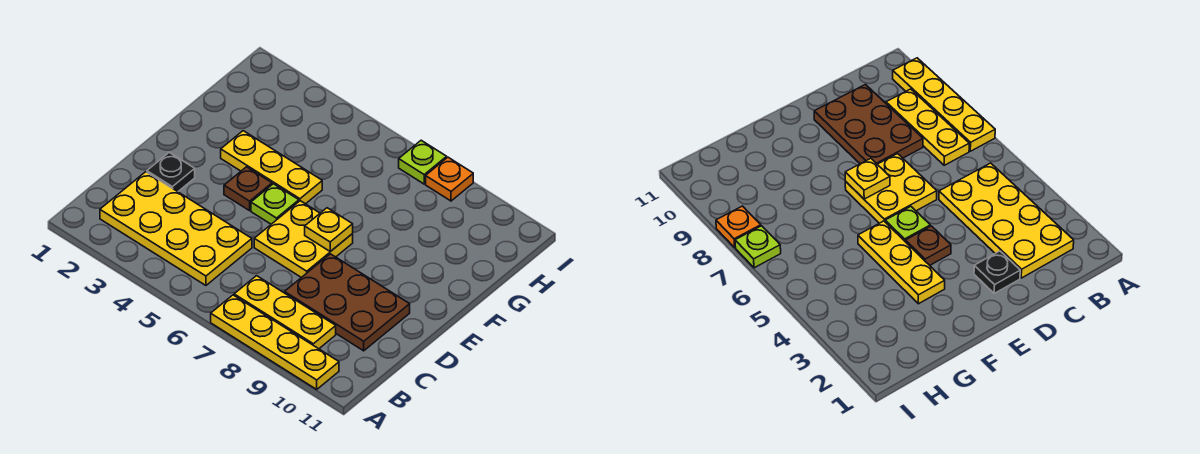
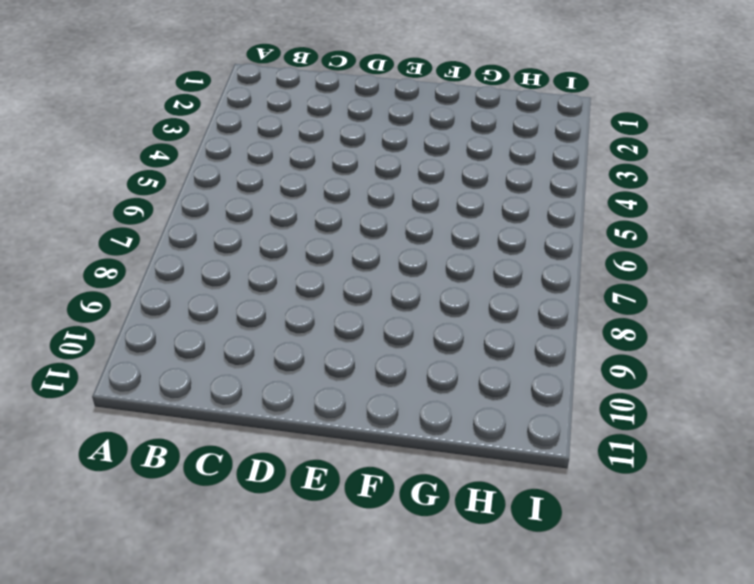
none -> yellow plate A7:A10 level 1
none -> yellow plate B2:C5 level 1
none -> yellow plate B7:B9 level 1

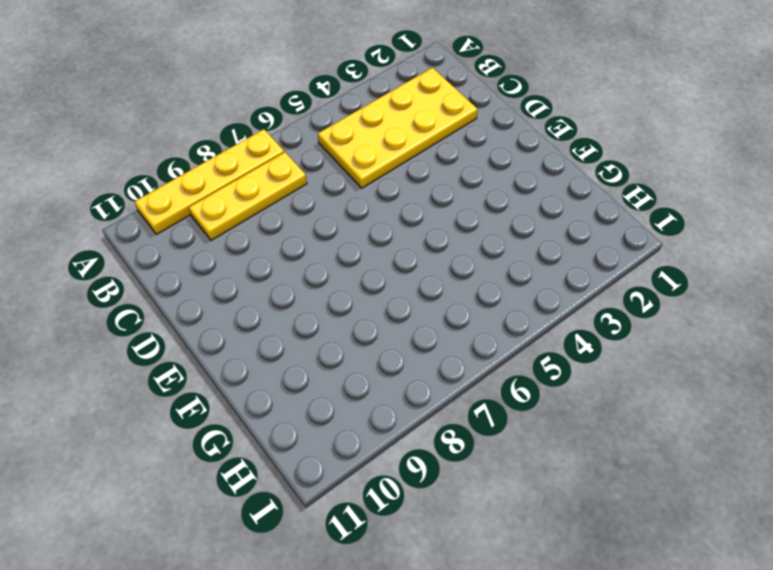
none -> brown plate C8:D10 level 1
none -> black plate D2 level 1
none -> yellow plate D6:E7 level 1

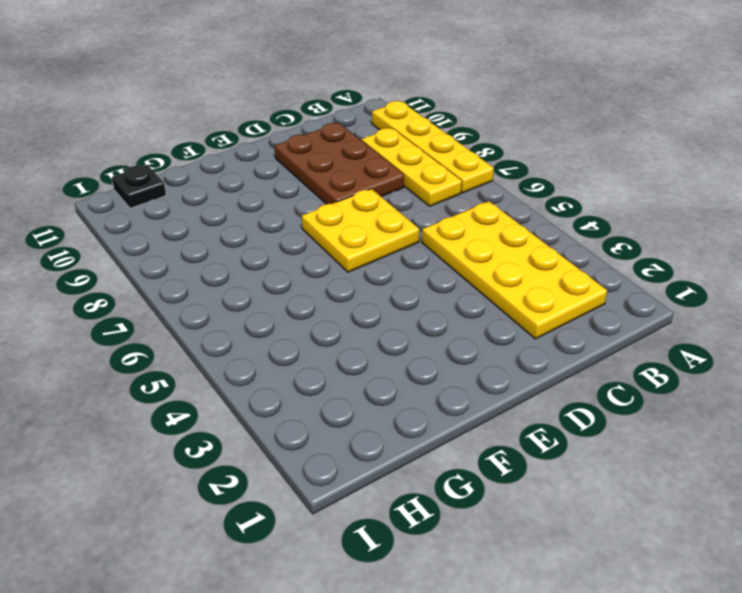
black plate H11 level 1 -> black plate D2 level 1
none -> brown plate E4 level 1
none -> lime plate E5 level 1
none -> yellow plate F3:F5 level 1

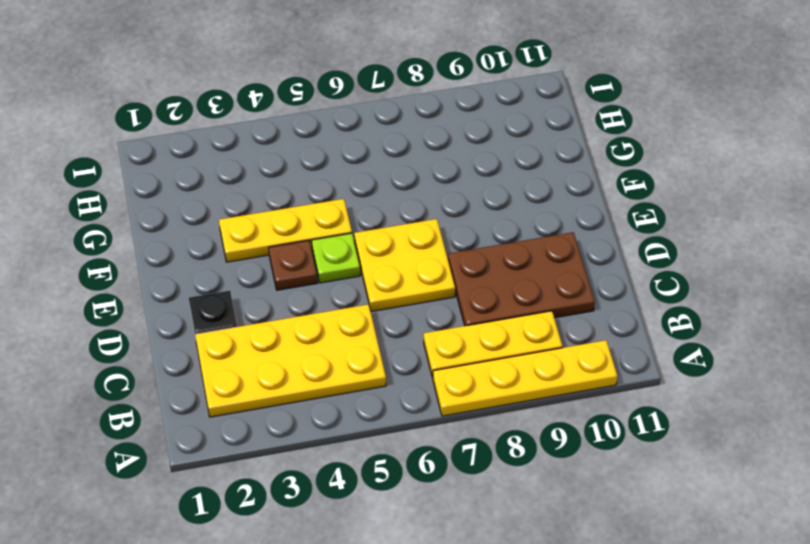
none -> lime plate I7 level 1
none -> orange plate I8 level 1
none -> yellow plate E7 level 2

